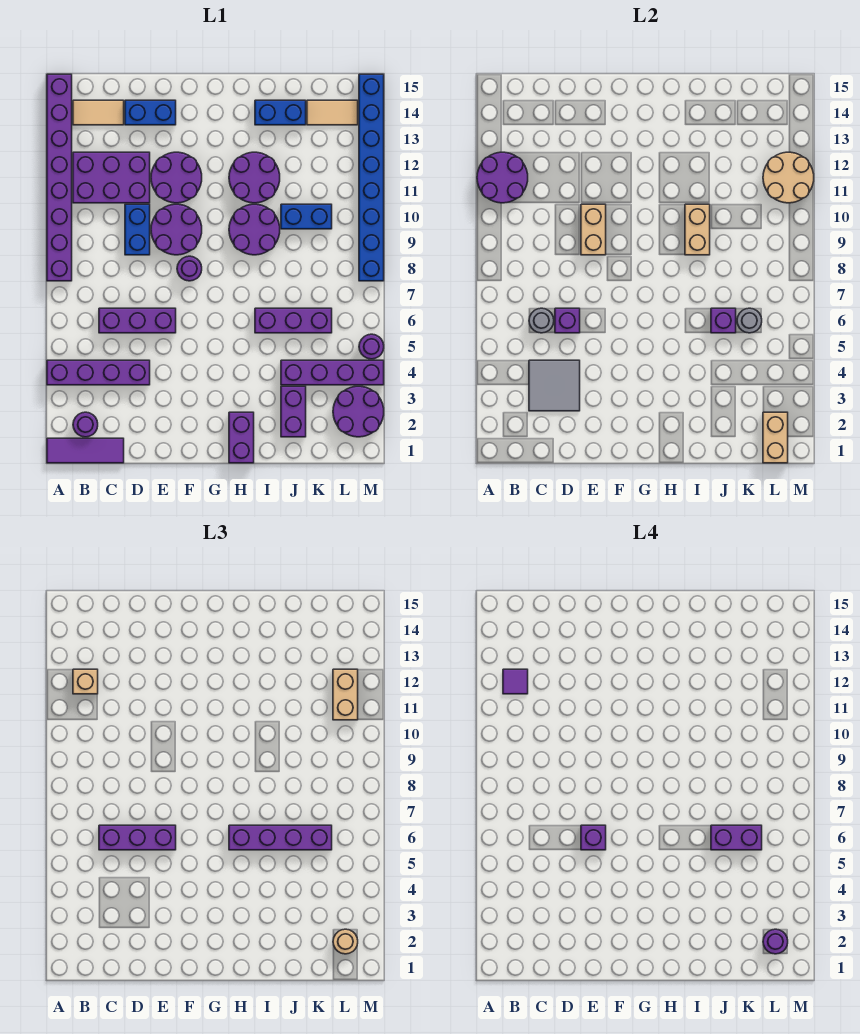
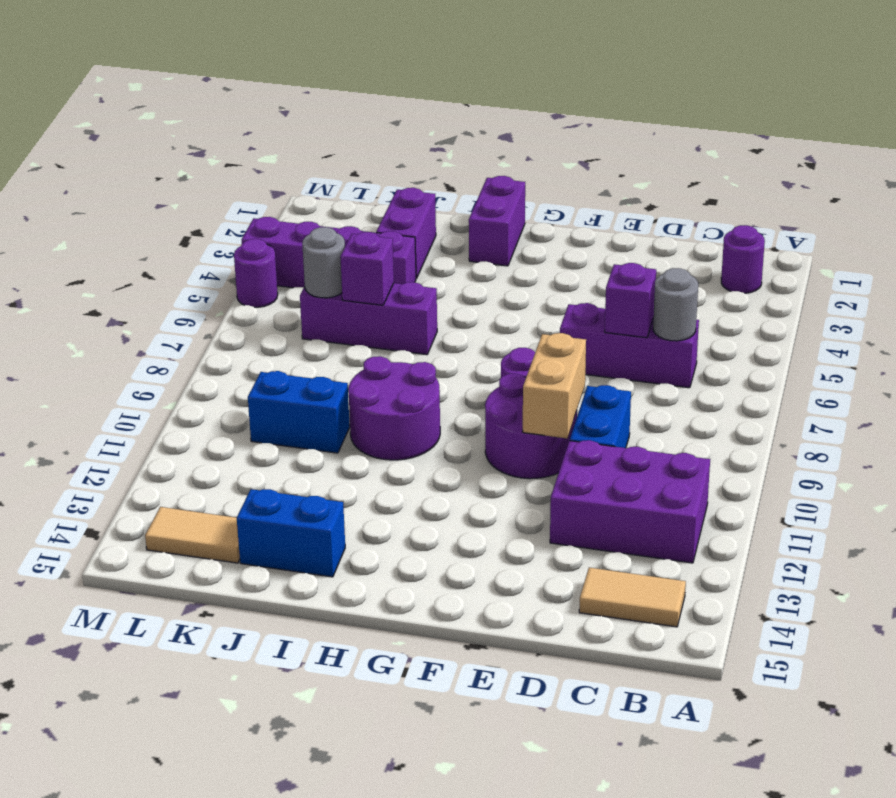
none -> purple tile A1:C1 level 1
none -> purple brick A4:D4 level 1
none -> purple brick A8:A15 level 1
none -> blue brick D14:E14 level 1

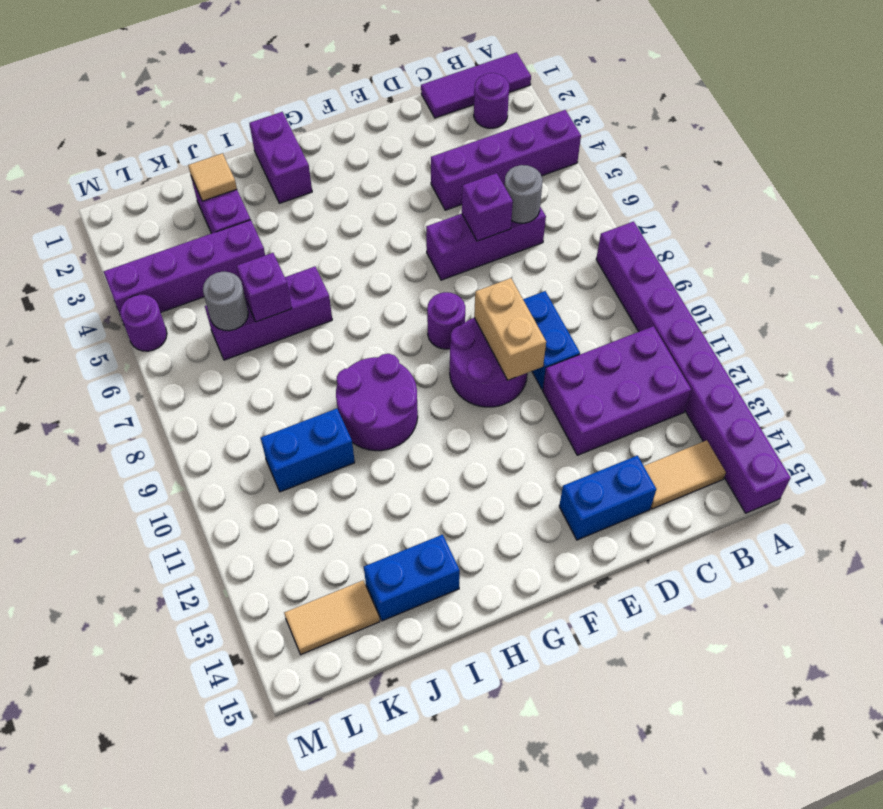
tan tile J2 level 2 -> none
none -> purple round brick E11:F12 level 1
none -> purple round brick H11:I12 level 1
none -> purple round brick L2:M3 level 1
none -> blue brick M8:M15 level 1

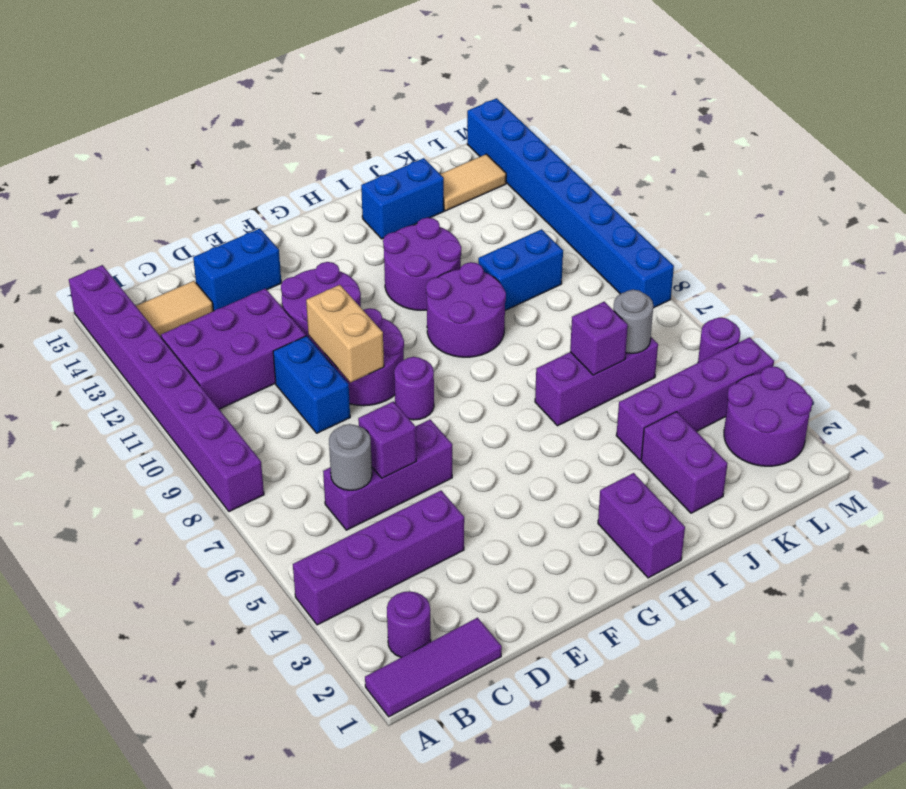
none -> purple round brick A11:B12 level 2
none -> grey tile C3:D4 level 2
none -> tan brick I9:I10 level 2
none -> tan brick L1:L2 level 2

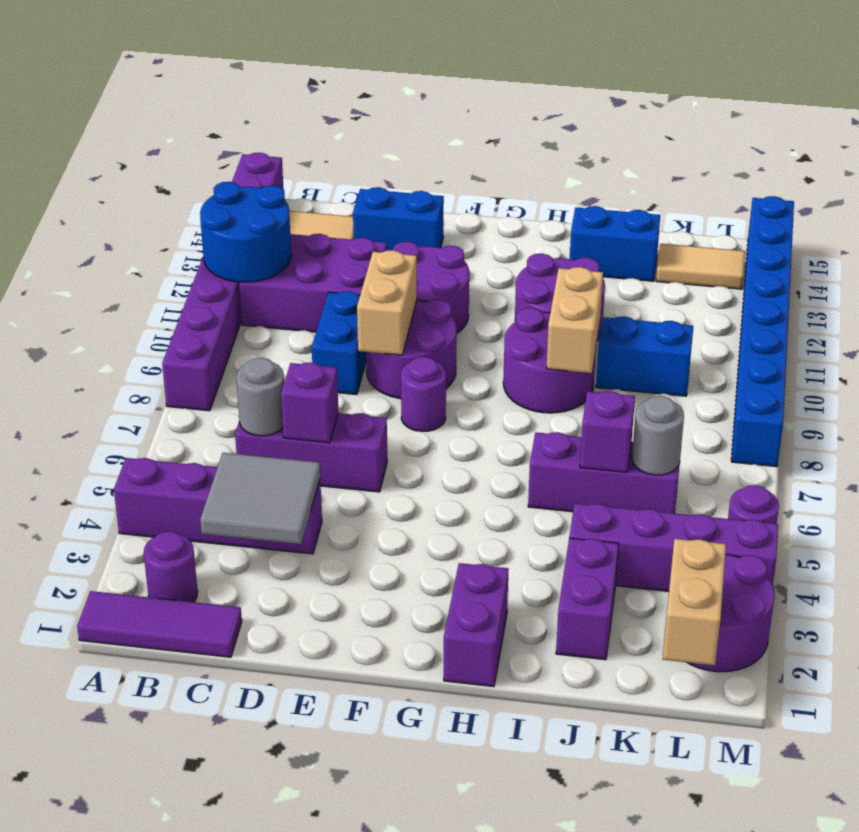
blue round brick A11:B12 level 2 -> purple round brick A11:B12 level 2
none -> tan round brick L11:M12 level 2
none -> tan brick B12 level 3
none -> purple brick C6:E6 level 3
none -> purple brick H6:K6 level 3

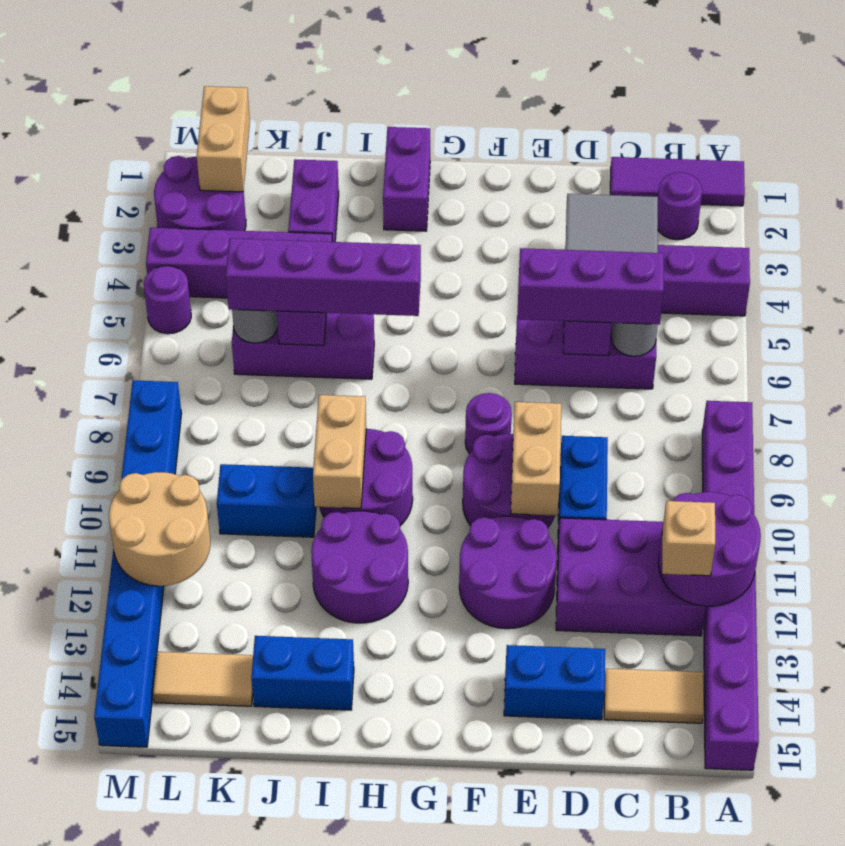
none -> tan round brick L2 level 3
none -> tan brick L11:L12 level 3
none -> purple tile B12 level 4
none -> purple brick E6 level 4

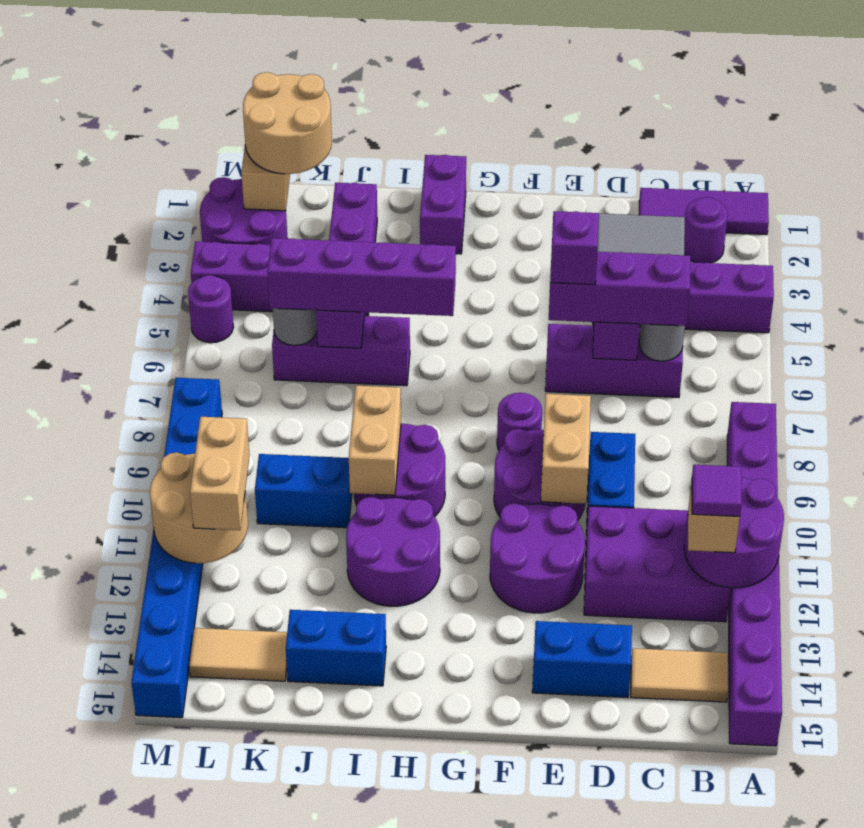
tan round brick K1:L2 level 3 -> tan round brick L2 level 3
none -> purple brick J6:K6 level 4
none -> purple round brick L2 level 4

